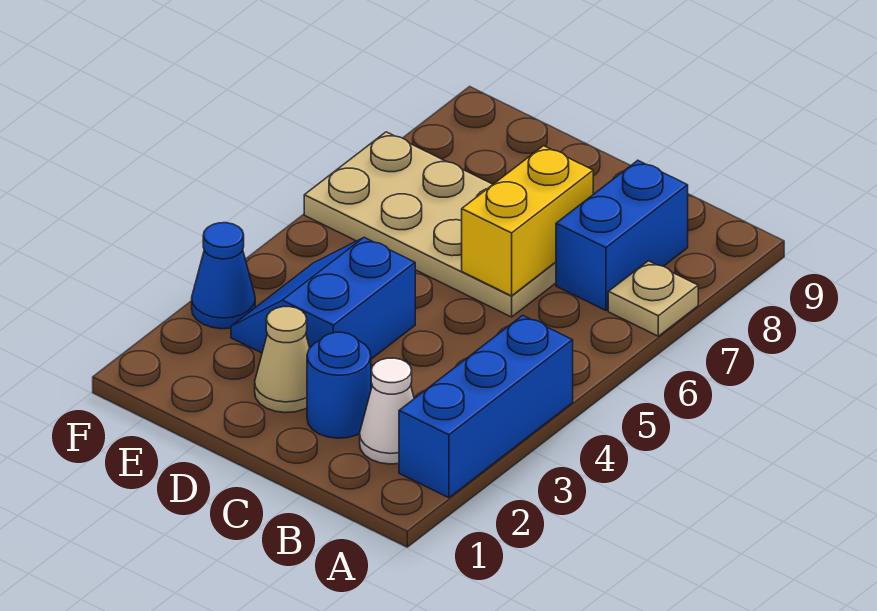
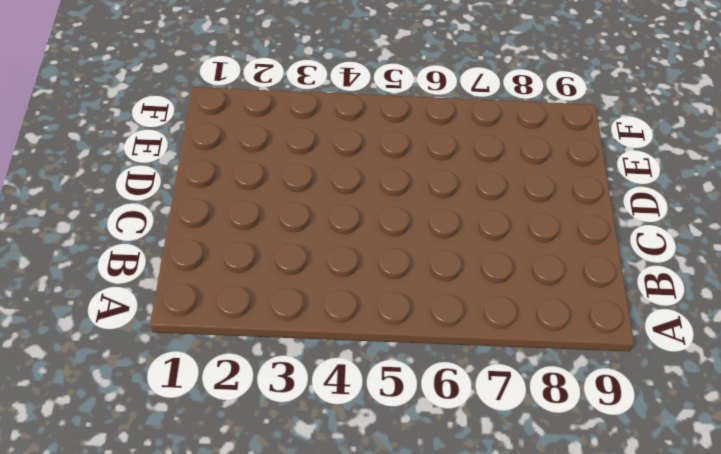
none -> blue brick A2:A4 level 1
none -> tan plate A7 level 1

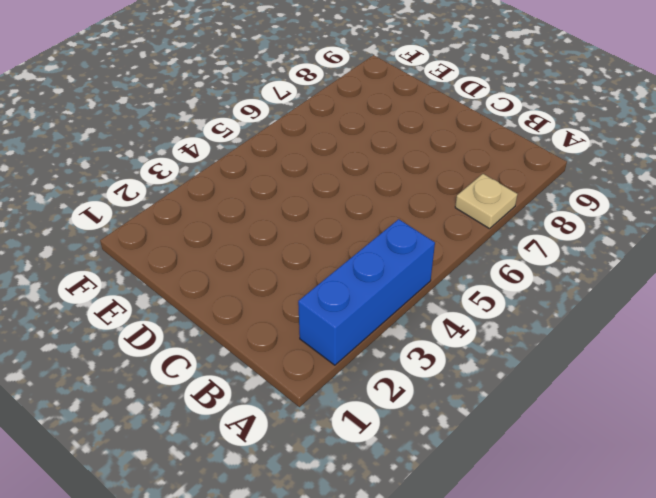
none -> white cone B2 level 1
none -> blue brick B7:B8 level 1

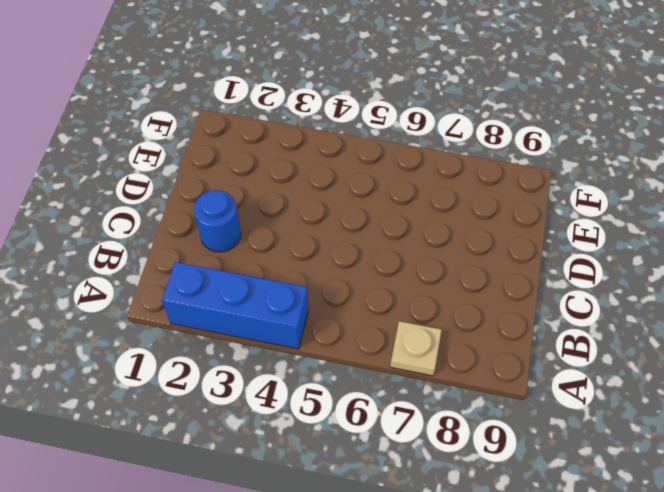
none -> white cone B2 level 1
none -> blue brick B7:B8 level 1

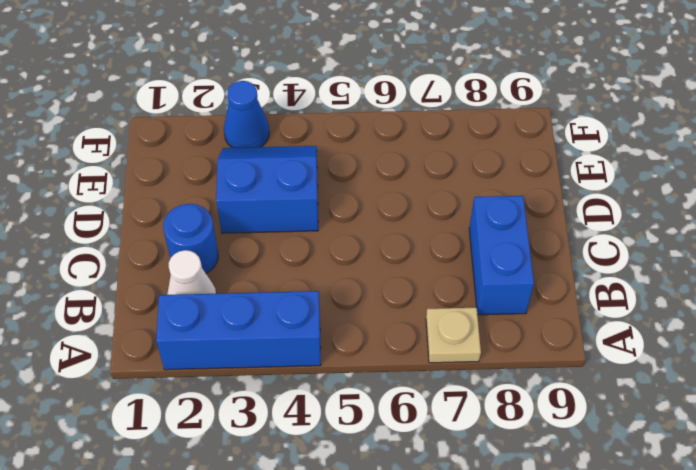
blue brick B8:C8 level 1 -> blue brick B7:B8 level 1
none -> tan plate C6:F7 level 1
none -> tan cone D2 level 1

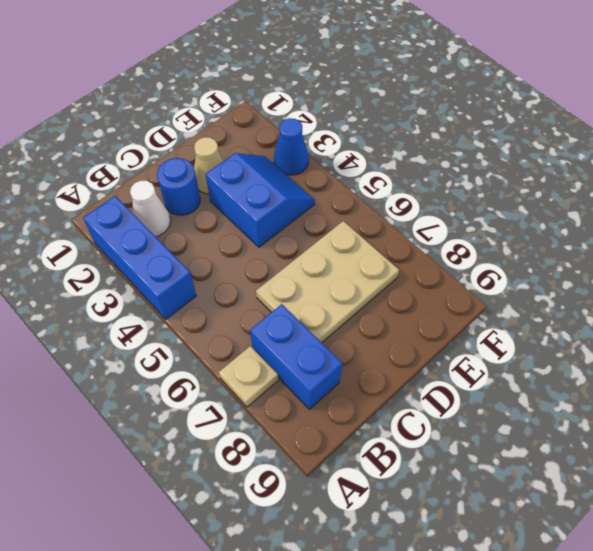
tan plate C6:E7 level 1 -> tan plate C6:F7 level 1
none -> yellow brick C6:C7 level 2

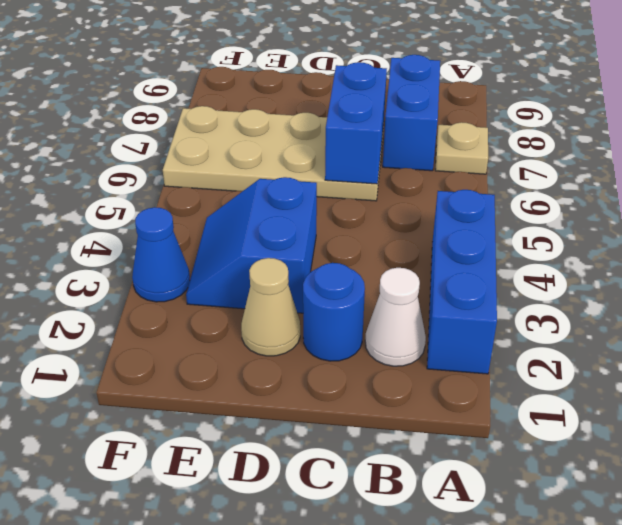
blue brick C6:C7 level 2 -> yellow brick C6:C7 level 2

